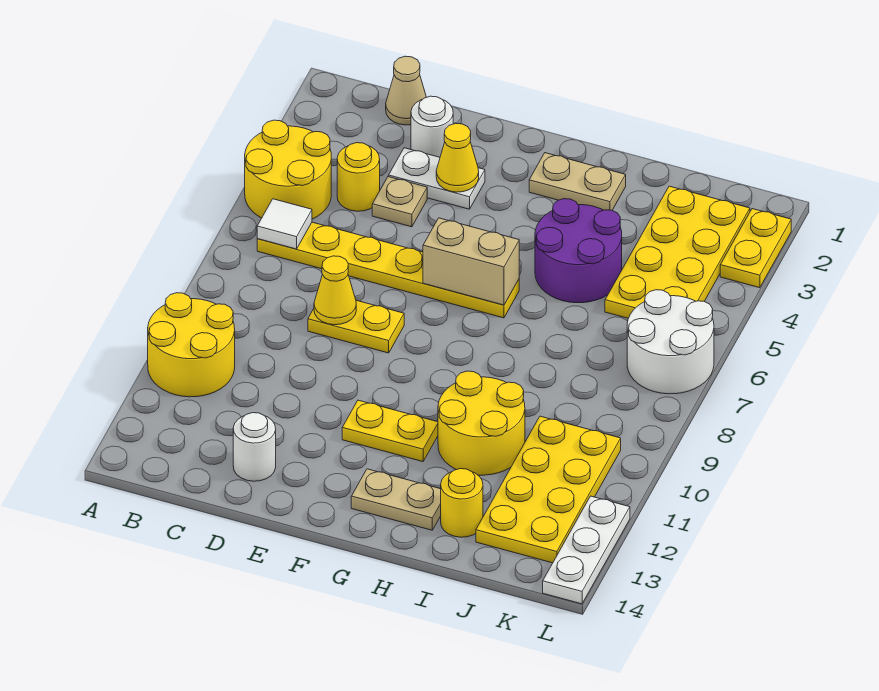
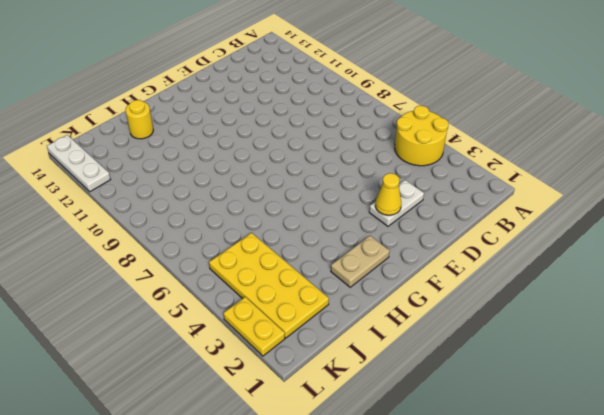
none -> yellow round brick A10:B11 level 1
none -> yellow plate B6:G6 level 1
none -> tan cone C1 level 1

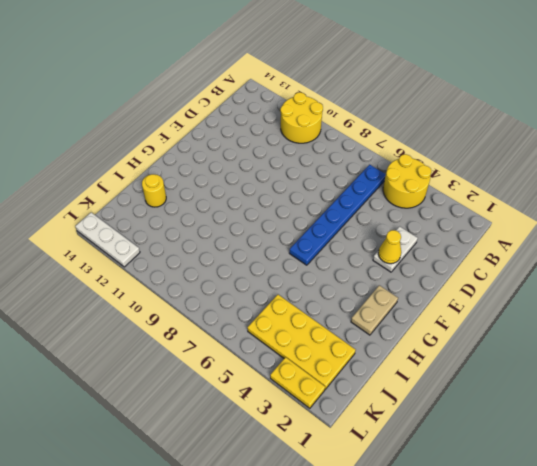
blue plate B6:G6 level 1 -> yellow plate B6:G6 level 1
none -> tan cone C1 level 1
none -> yellow round brick C4 level 1
none -> white round brick D2 level 1

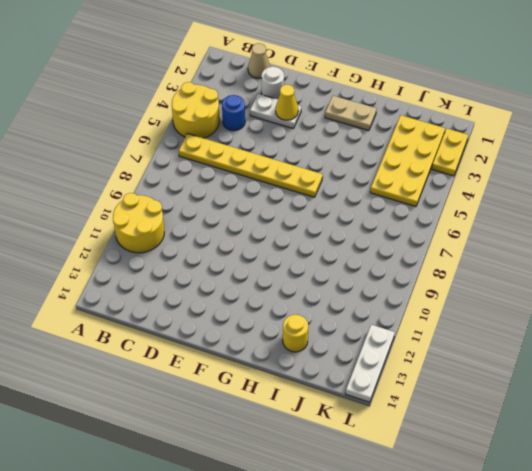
blue round brick C4 level 1 -> yellow round brick C4 level 1
none -> tan plate D4 level 1
none -> yellow plate D8:E8 level 1
none -> white round brick D13 level 1

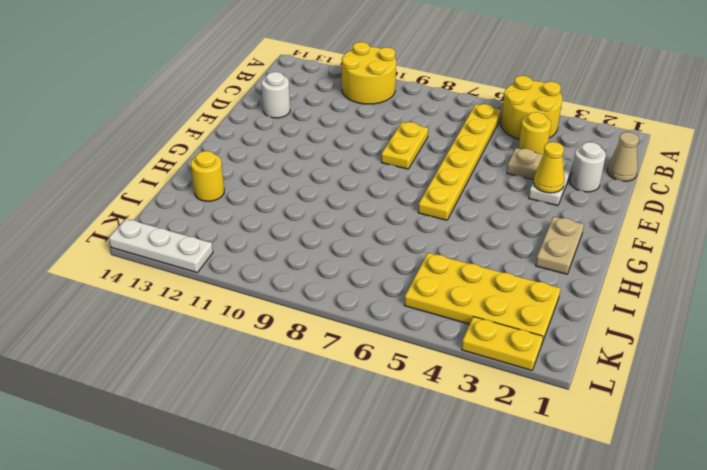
none -> yellow plate F11:G11 level 1
none -> tan plate G13:H13 level 1
none -> purple round brick H4:I5 level 1

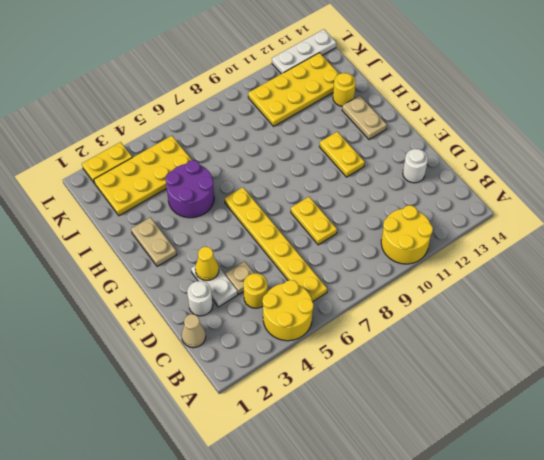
none -> yellow round brick H10:I11 level 1
none -> white round brick K6:L7 level 1
none -> white tile B6 level 2

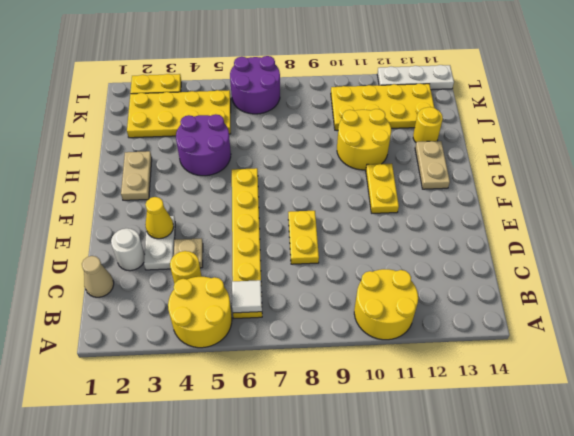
purple round brick K6:L7 level 1 -> white round brick K6:L7 level 1
none -> white round brick D13 level 1
none -> yellow cone D8 level 2
none -> tan brick F6:G6 level 2

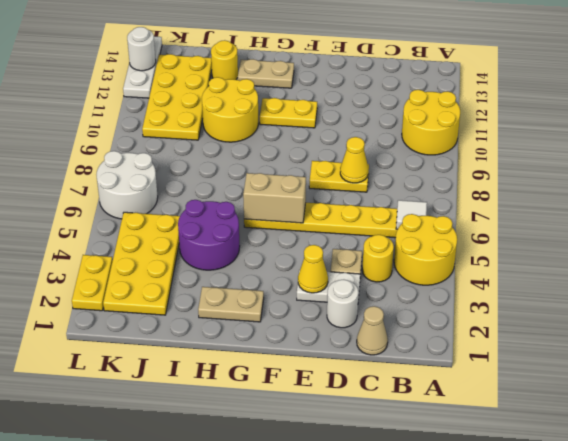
white round brick L13 level 2 -> white round brick D13 level 1

